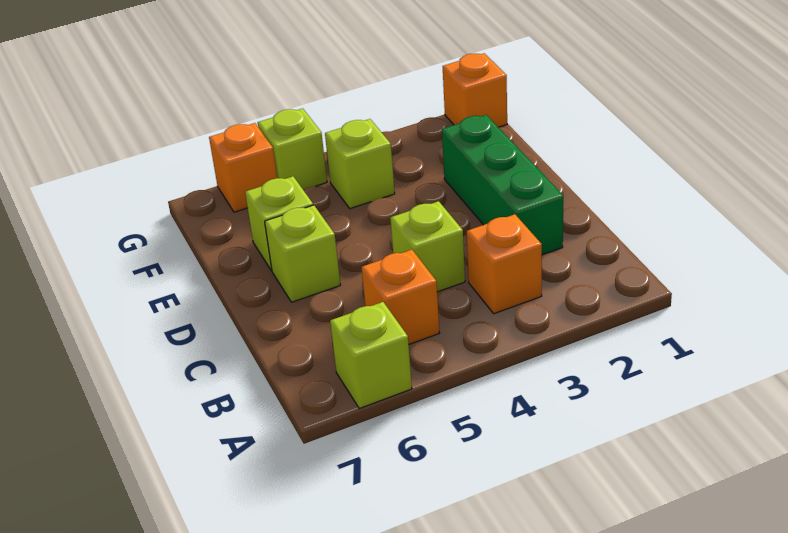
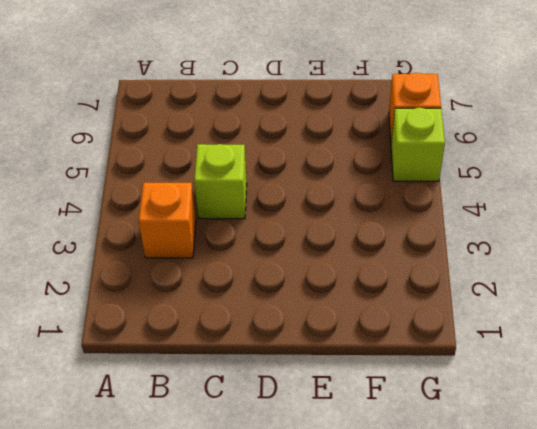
none -> lime brick A6 level 1
none -> orange brick B5 level 1

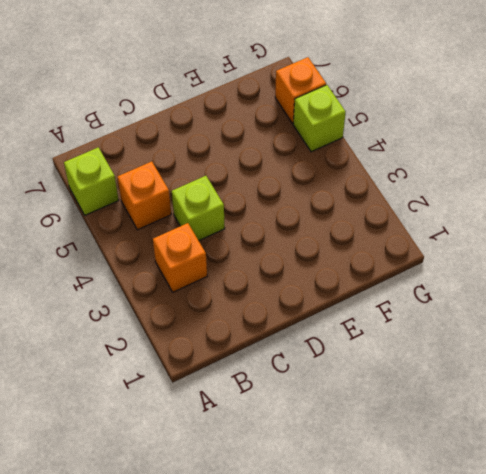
none -> green brick C2:E2 level 1
none -> lime brick D6 level 1

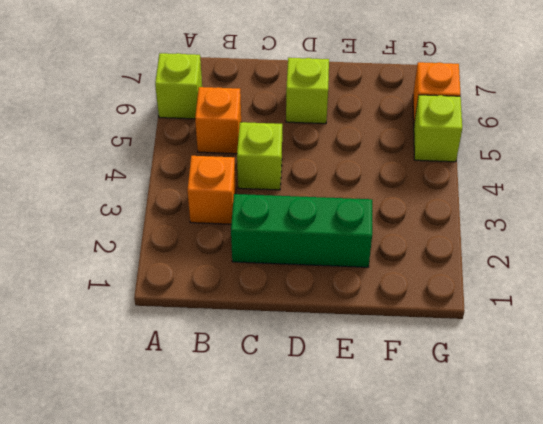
none -> lime brick E6 level 1
none -> lime brick F4 level 1

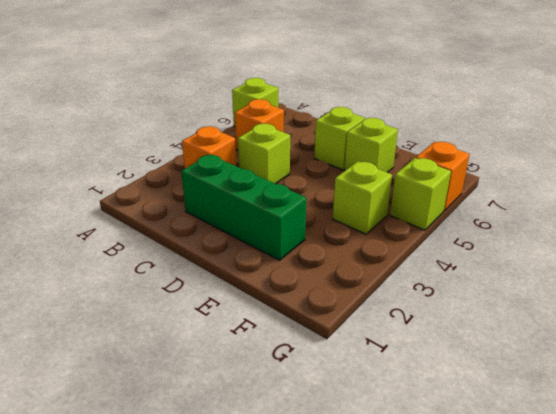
none -> orange brick G1 level 1

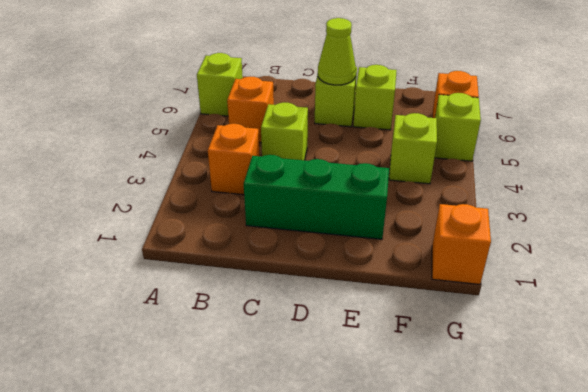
lime cone D6 level 2 -> none

